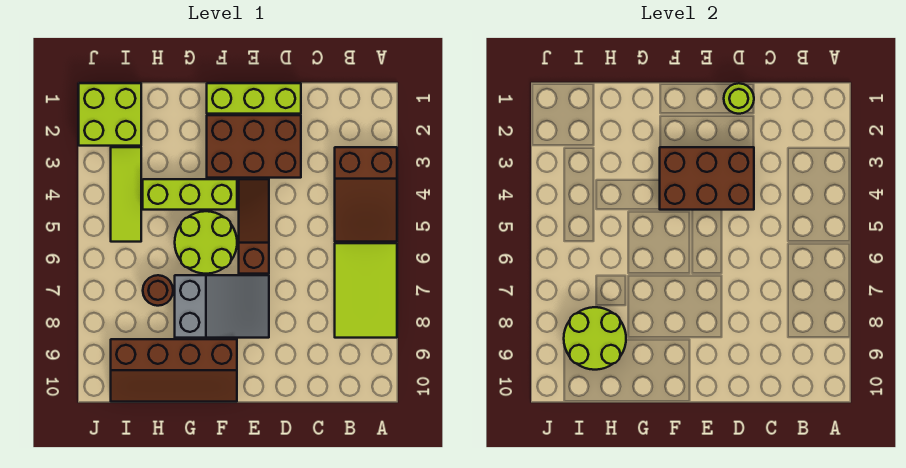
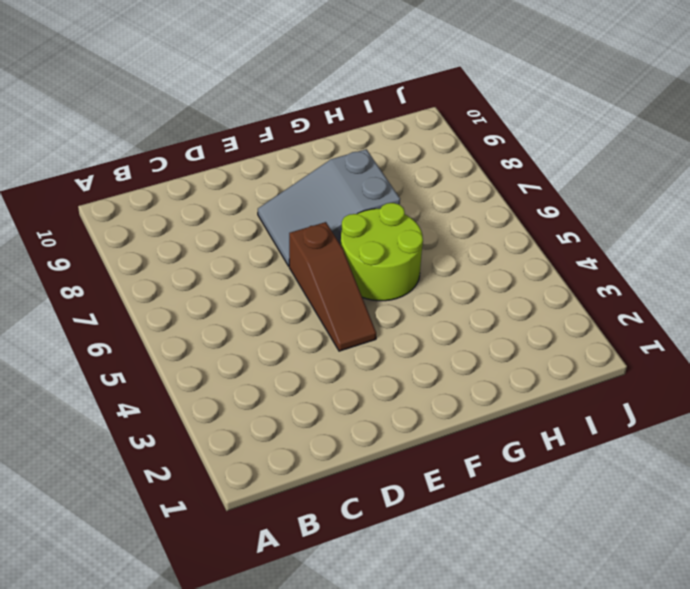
none -> brown slope A3:B5 level 1 top 3
none -> lime tile A6:B8 level 1
none -> lime brick D1:F1 level 1

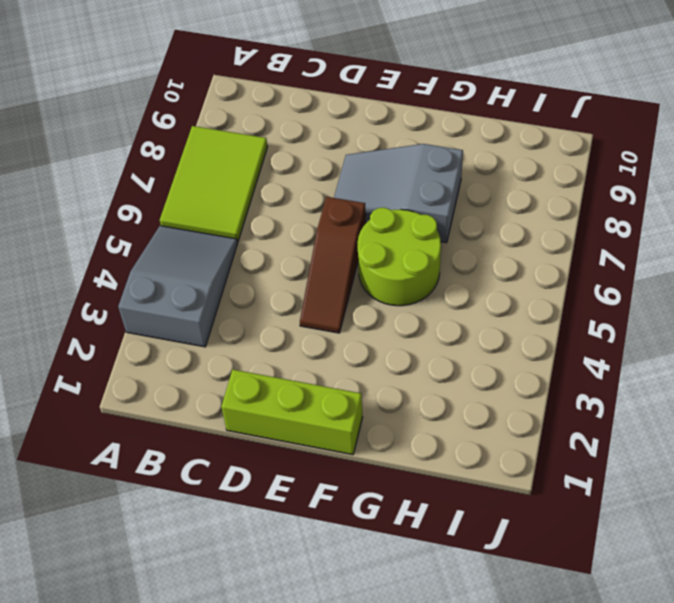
grey slope A3:B5 level 1 top 3 -> brown slope A3:B5 level 1 top 3
none -> brown brick D2:F3 level 1
none -> lime brick F4:H4 level 1
none -> brown slope F9:I10 level 1 top 9

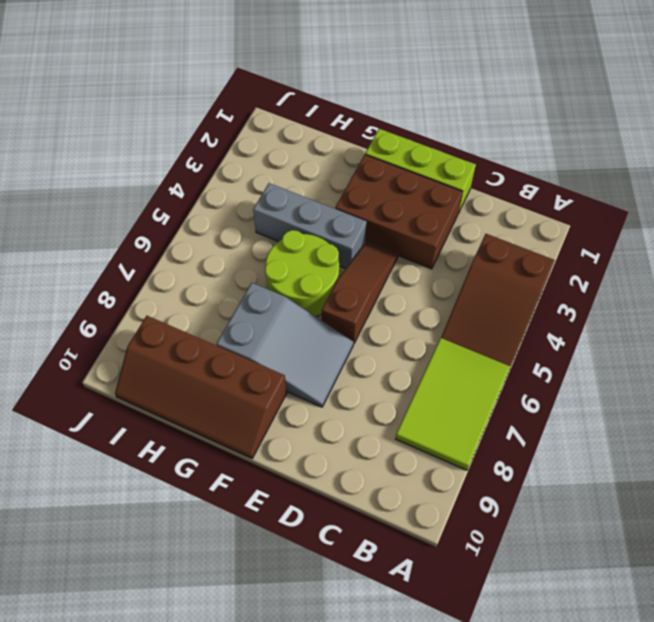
grey brick F4:H4 level 1 -> lime brick F4:H4 level 1
none -> brown round brick H7 level 1
none -> lime brick I1:J2 level 1
none -> lime tile I3:I5 level 1

